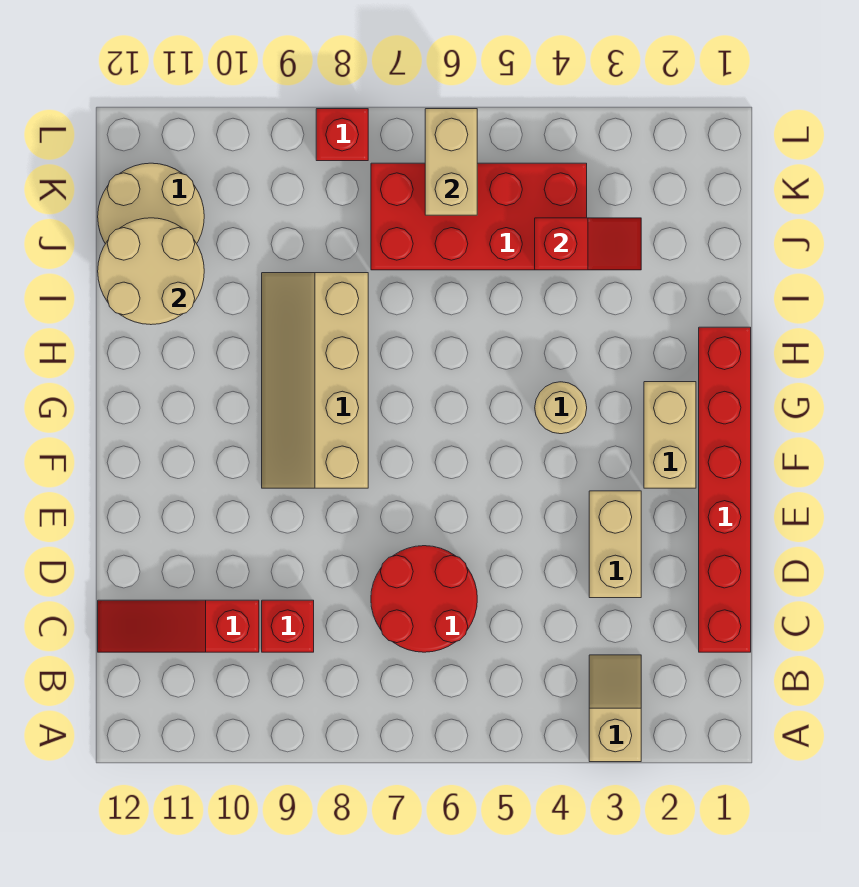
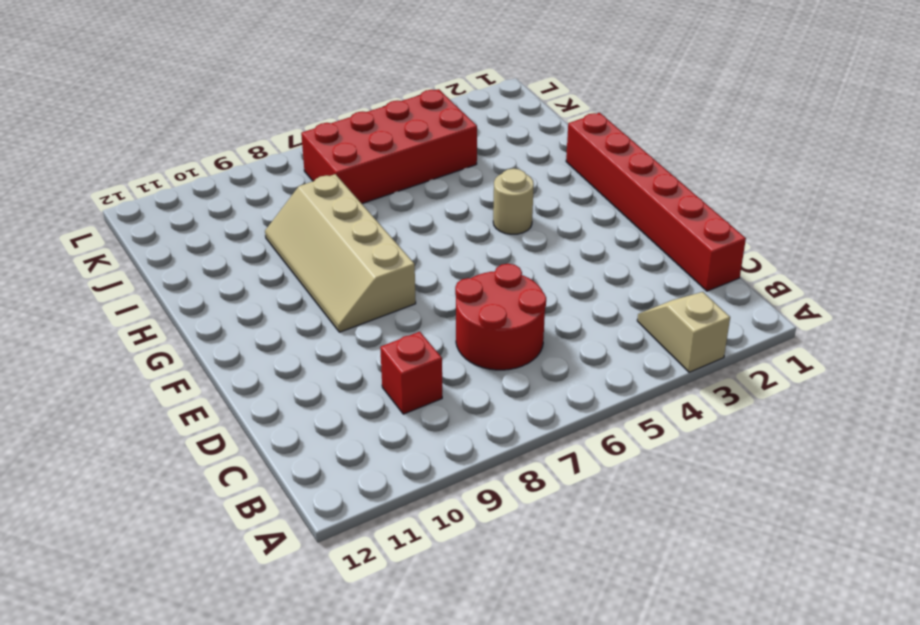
none -> red slope C10:C12 level 1 top 10
none -> tan brick D3:E3 level 1
none -> tan brick F2:G2 level 1

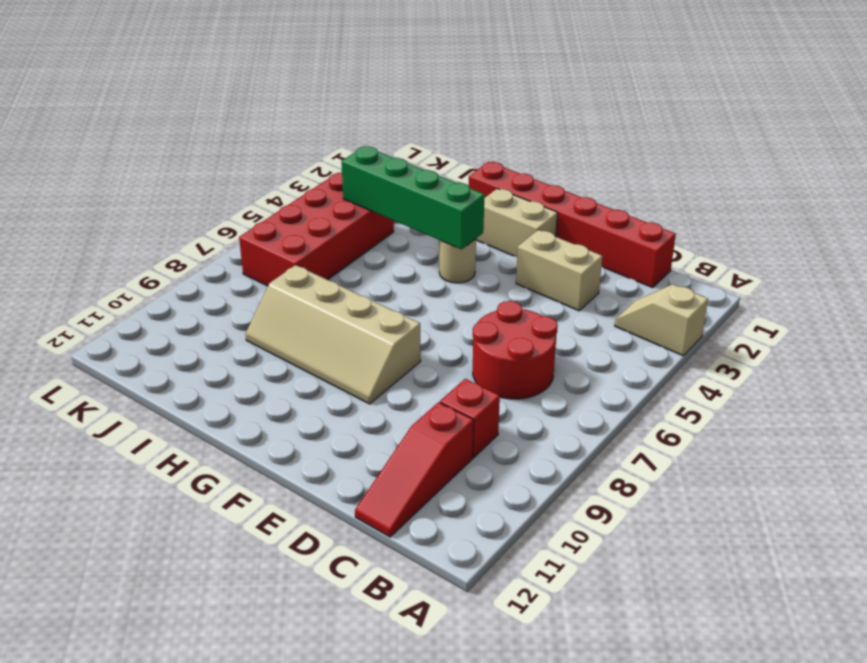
green brick G4:J4 level 2 -> red slope J3:J4 level 2 top 4
none -> tan round brick J11:K12 level 1
none -> red brick L8 level 1
none -> tan round brick I11:J12 level 2

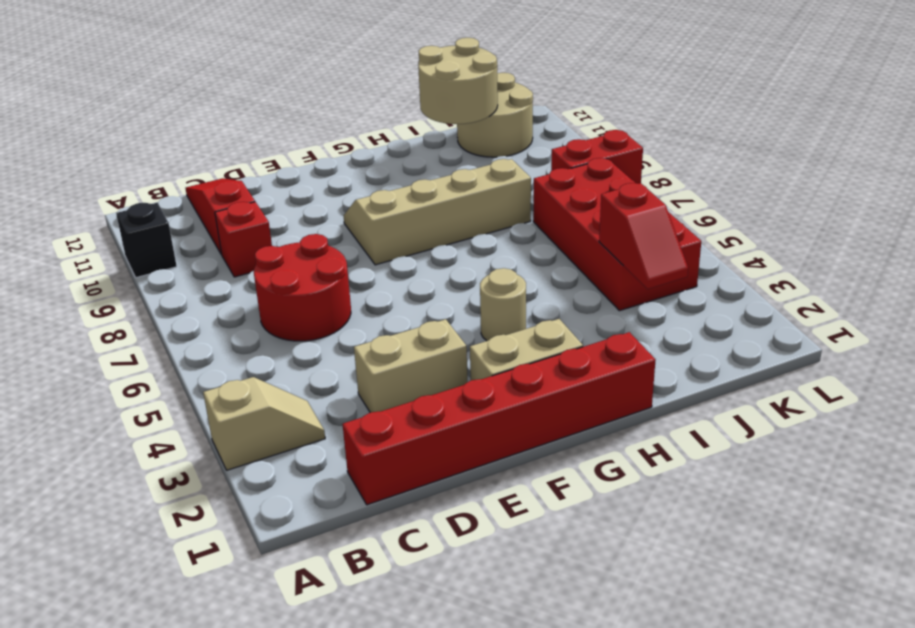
black brick A10 level 1 -> none
red brick K8:L8 level 1 -> red brick L8 level 1
none -> tan brick K6:L6 level 2

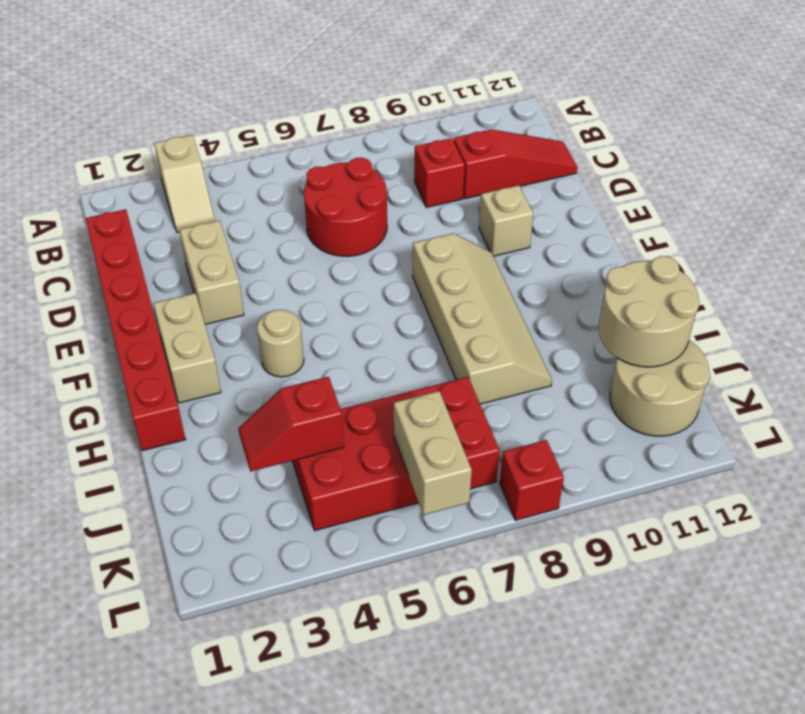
tan brick E10 level 1 -> none

